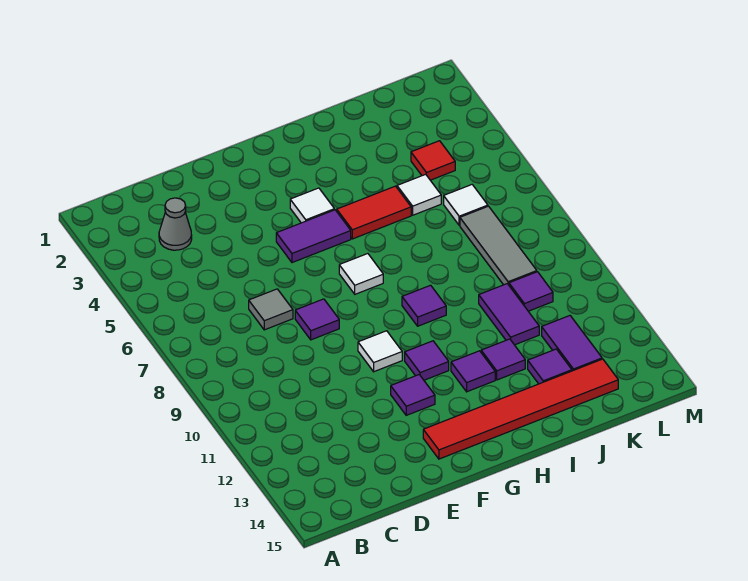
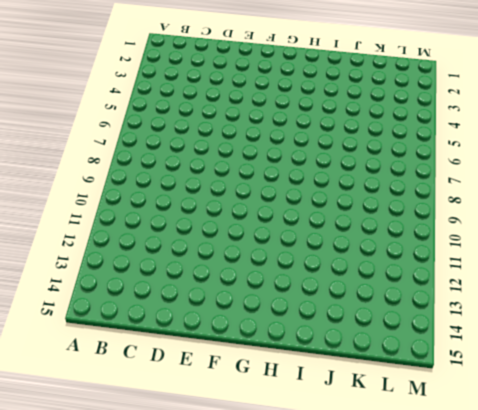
none -> grey cone C3 level 1
none -> grey tile D7 level 1
none -> purple tile E8 level 1

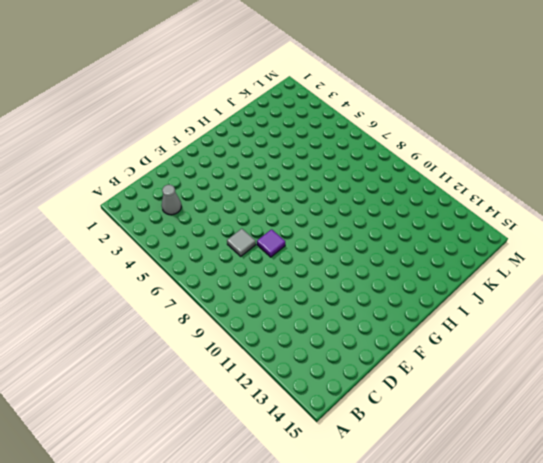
none -> purple tile F5:G5 level 1
none -> white tile F10 level 1
none -> purple tile F12 level 1

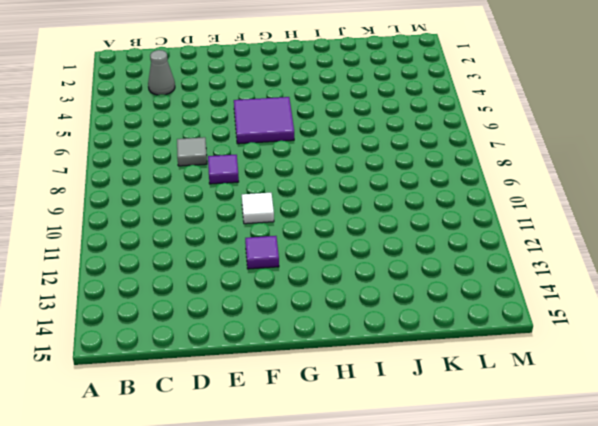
purple tile F5:G6 level 1 -> purple tile F5:G5 level 1
none -> red tile F14:K14 level 1
none -> white tile G4 level 1
none -> white tile G7 level 1

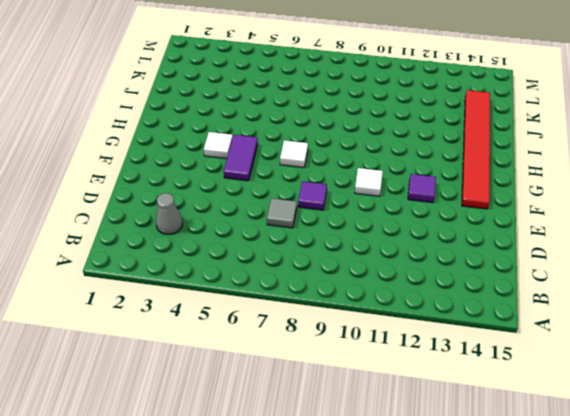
none -> purple tile G11 level 1
none -> red tile H5:I5 level 1
none -> purple tile H9 level 1

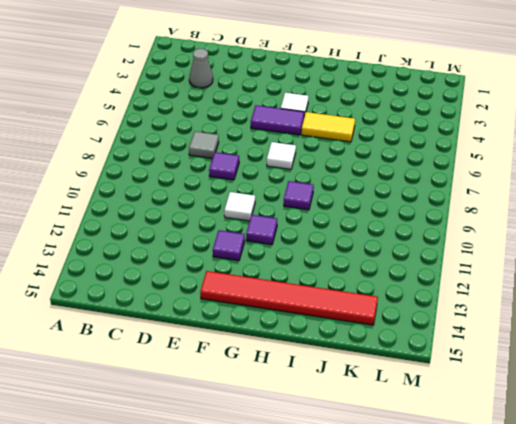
yellow tile H5:I5 level 1 -> red tile H5:I5 level 1
none -> purple tile H12 level 1
none -> purple tile I12 level 1
none -> white tile J5 level 1

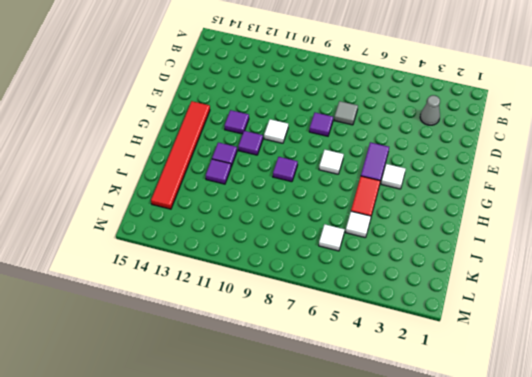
none -> purple tile J10:J11 level 1
none -> purple tile J13 level 1
none -> red tile K4 level 1

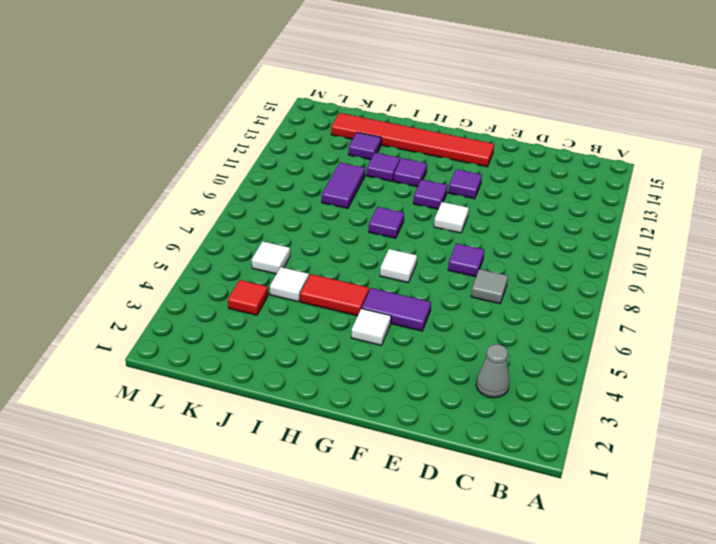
none -> grey tile K7:K9 level 1
none -> purple tile K10 level 1
none -> purple tile K12:K13 level 1

